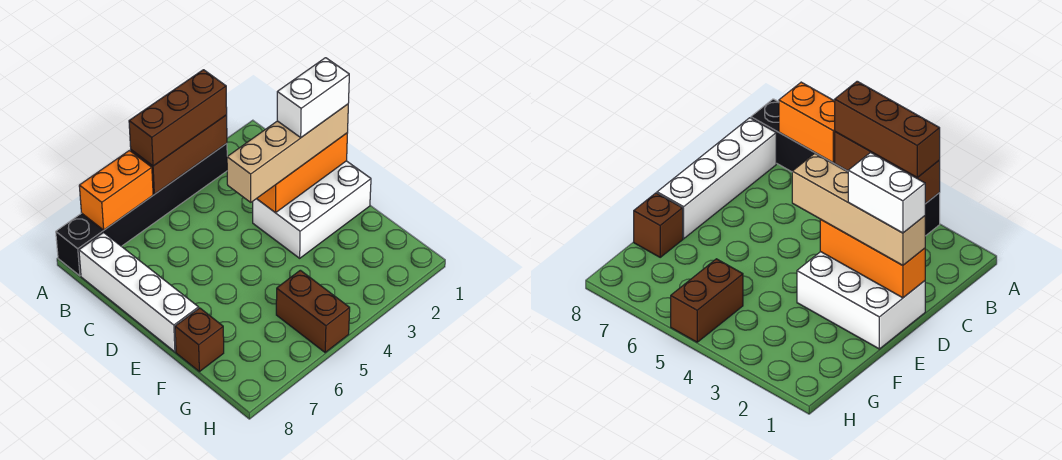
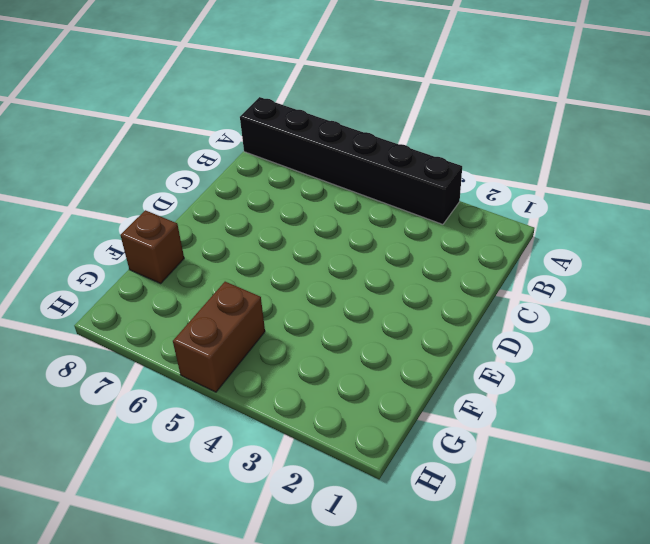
none -> white brick B8:E8 level 1
none -> white brick D1:E3 level 1

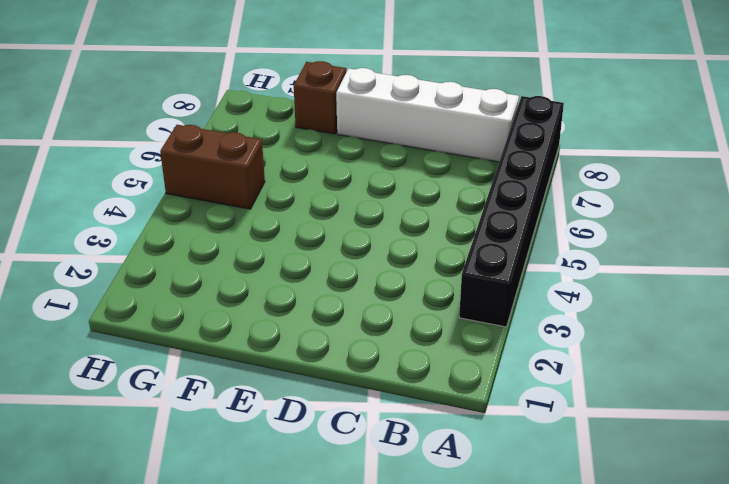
none -> white brick D1:E3 level 1
none -> brown brick A3:A5 level 2

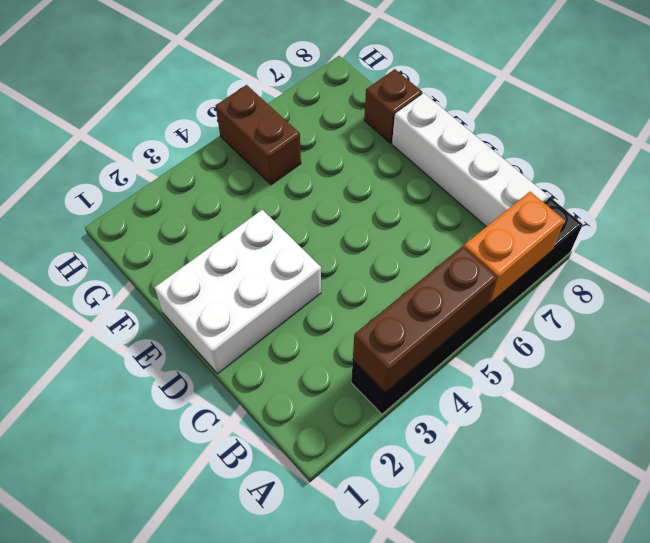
none -> orange brick D1:D3 level 2
none -> brown brick A3:A5 level 3

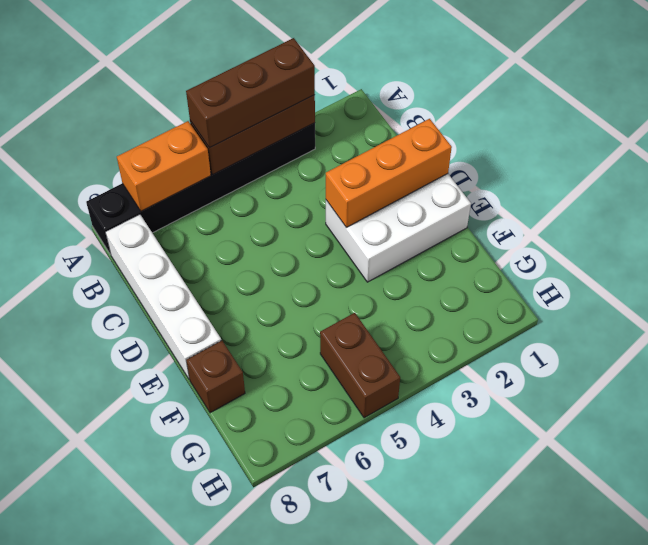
none -> tan brick D1:D4 level 3
none -> white brick D1:D2 level 4

